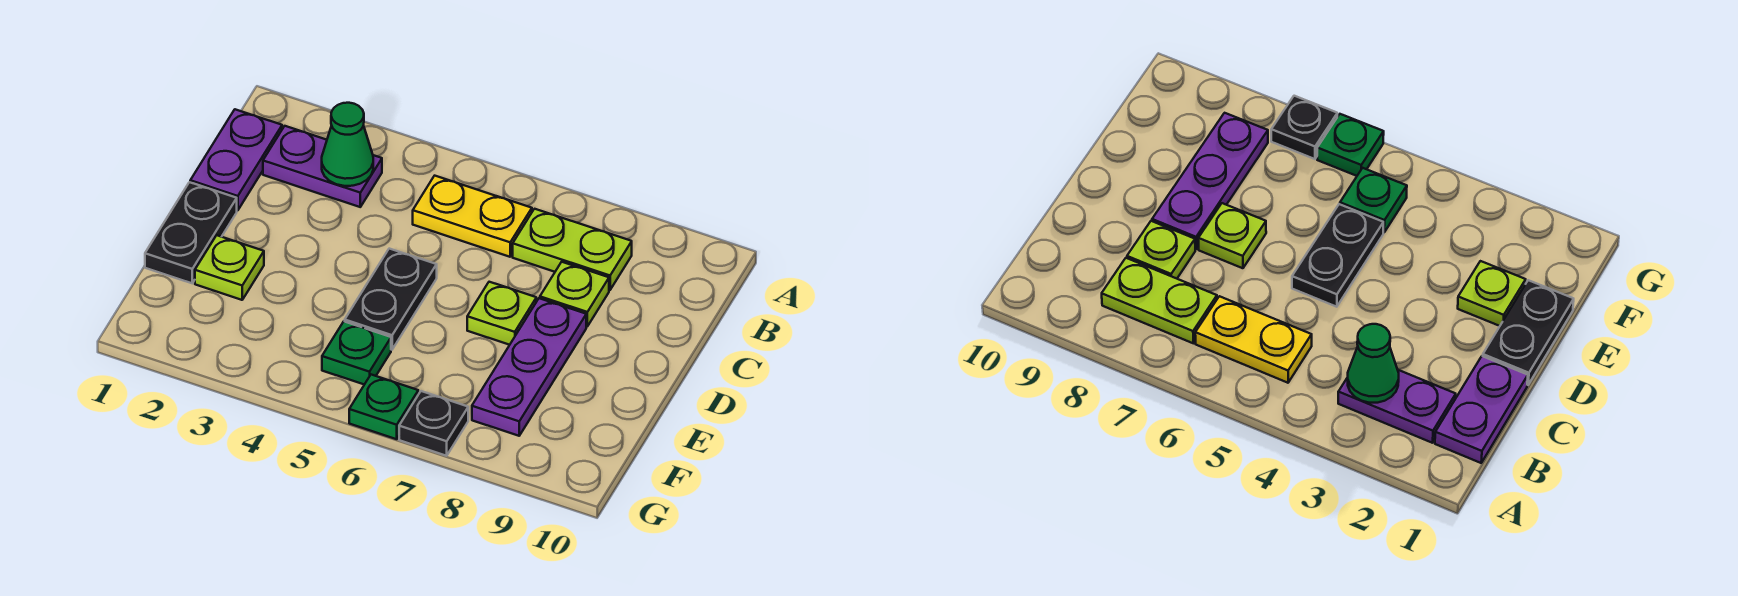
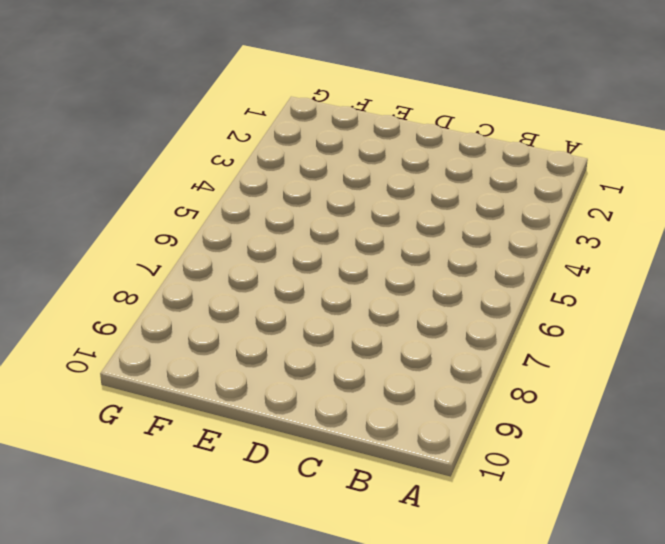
none -> purple plate B1:C1 level 1
none -> purple plate B2:B3 level 1
none -> yellow plate B5:B6 level 1

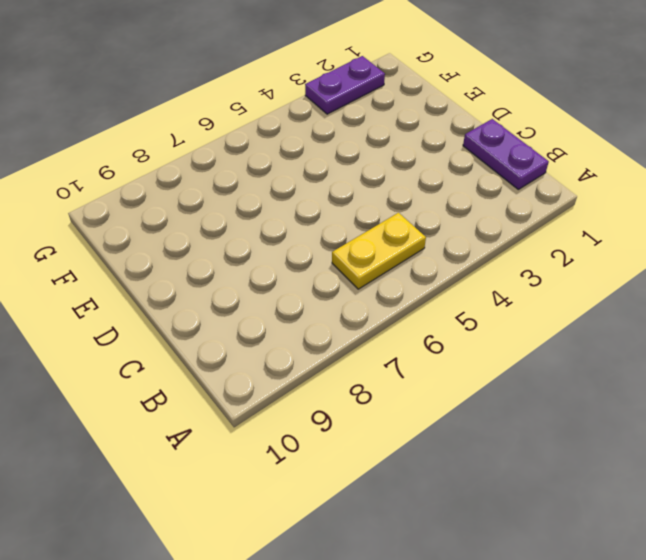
purple plate G2:G3 level 1 -> purple plate B2:B3 level 1
none -> lime plate B7:B8 level 1
none -> lime plate C8 level 1
none -> black plate D1:E1 level 1

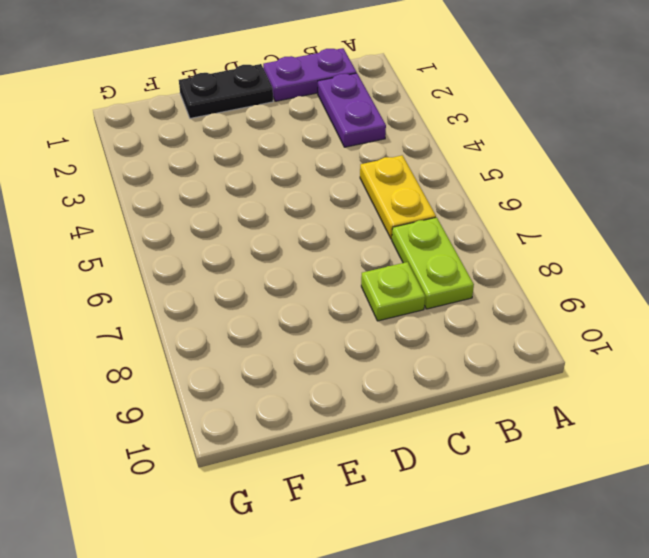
none -> black plate D5:E5 level 1
none -> lime plate D7 level 1
none -> purple plate D8:F8 level 1

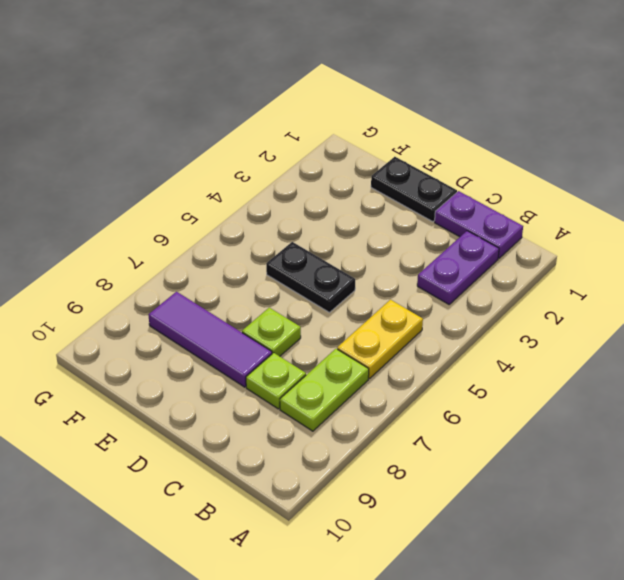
purple tile D8:F8 level 1 -> purple plate D8:F8 level 1
none -> lime plate E2 level 1
none -> green plate F5 level 1
none -> green plate G6 level 1

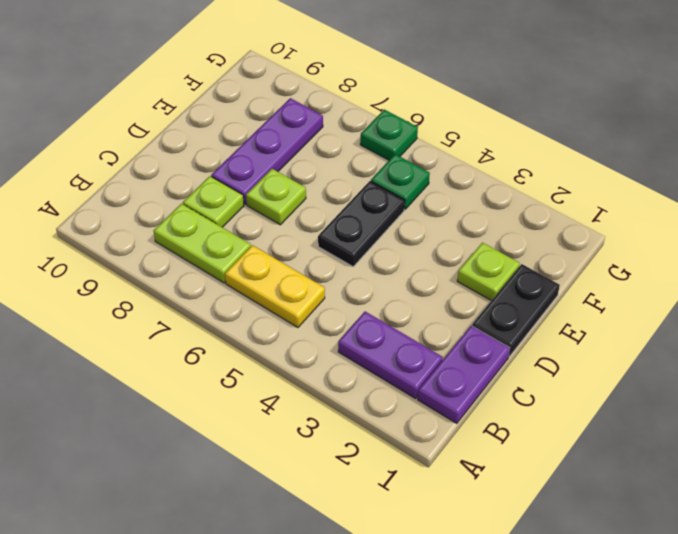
none -> black plate G7 level 1
none -> green cone B3 level 2

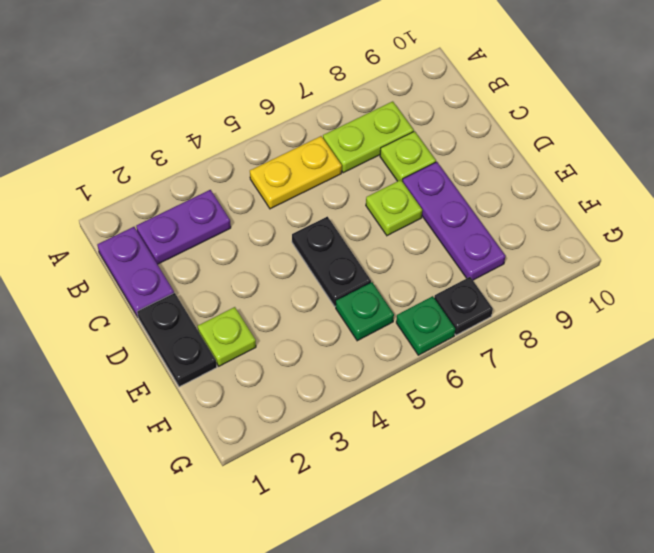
none -> green cone B3 level 2

